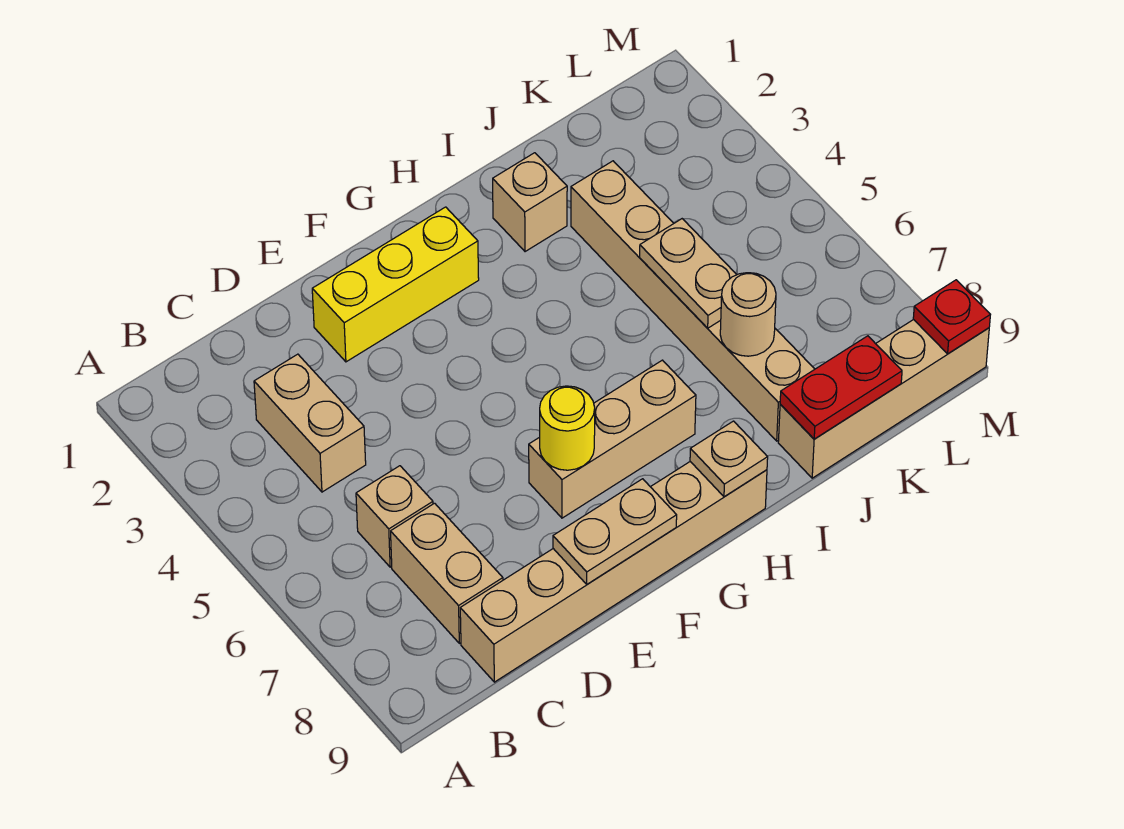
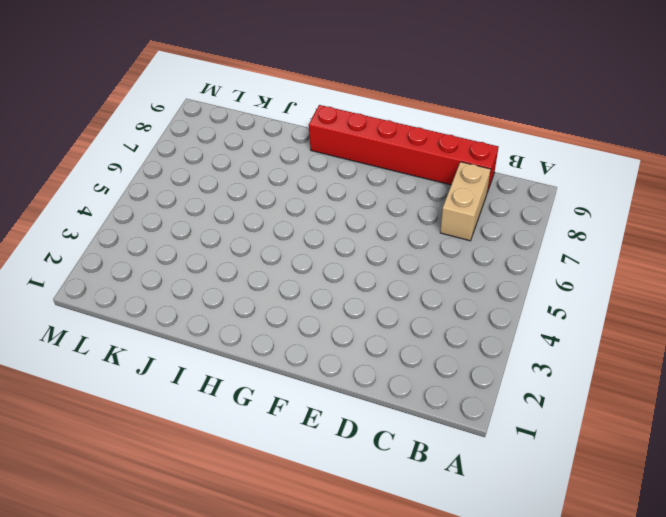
red brick C9:H9 level 1 -> tan brick C9:H9 level 1
none -> tan brick C3:C4 level 1
none -> tan brick C6 level 1
none -> yellow brick E2:G2 level 1

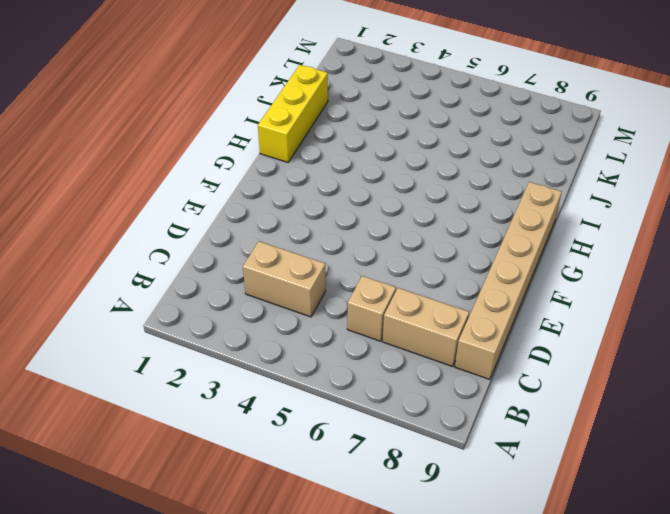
yellow brick H1:J1 level 1 -> yellow brick E2:G2 level 1
none -> tan brick F7:H7 level 1
none -> tan brick I2 level 1
none -> tan brick J3:J8 level 1

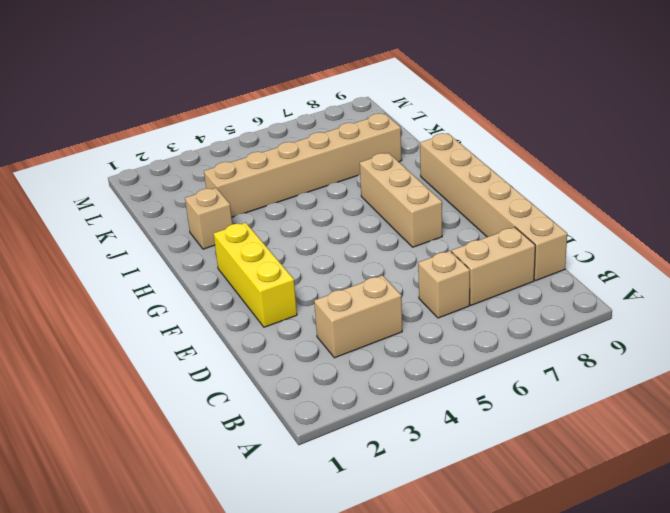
none -> tan brick J9:M9 level 1
none -> tan plate E9:F9 level 2
none -> yellow round brick F7 level 2

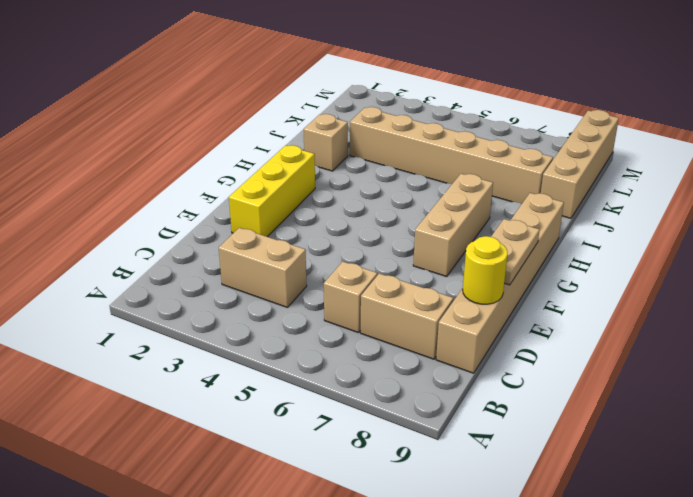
yellow round brick D9 level 2 -> yellow round brick F7 level 2
none -> tan plate H9 level 2
none -> tan plate J5:J6 level 2
none -> tan round brick J7 level 2

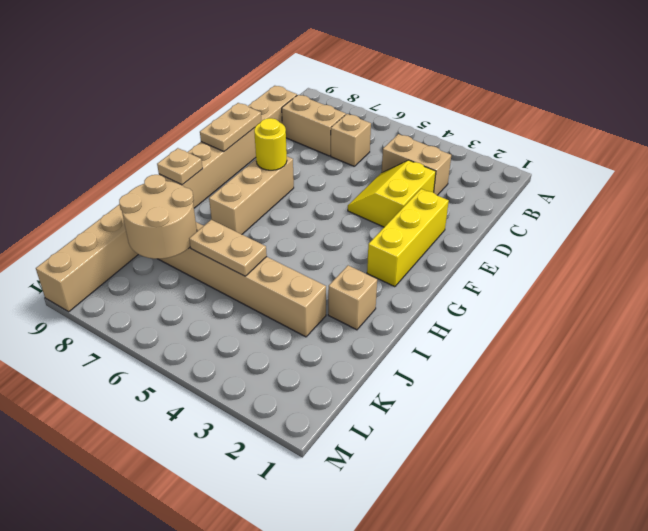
yellow slope D3:E4 level 1 top 3 -> none
tan round brick J7:K8 level 2 -> tan round brick J7 level 2
none -> red plate J9:K9 level 2
none -> red plate M9 level 2

